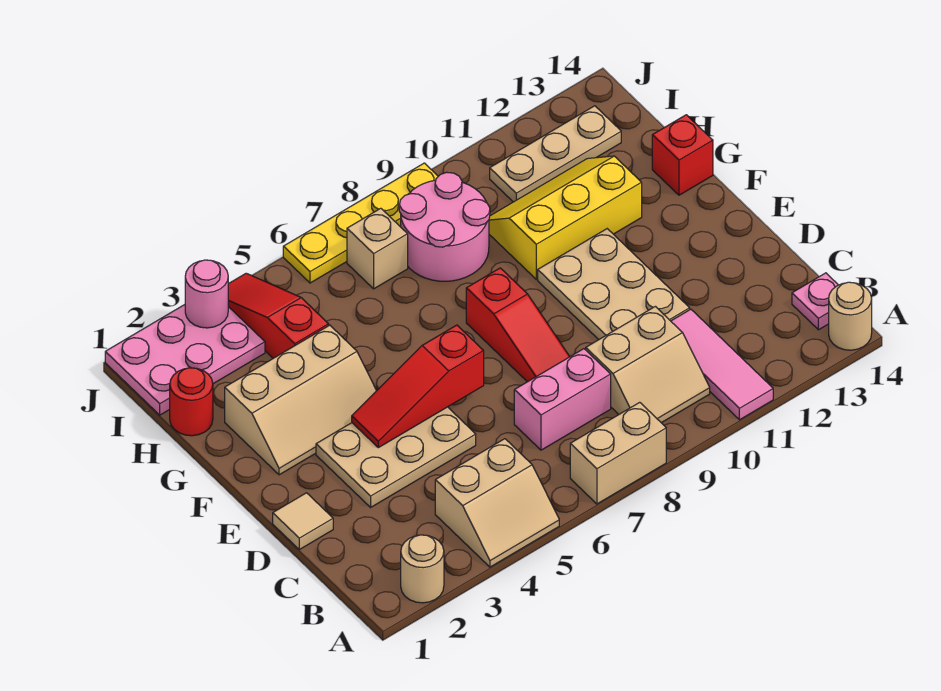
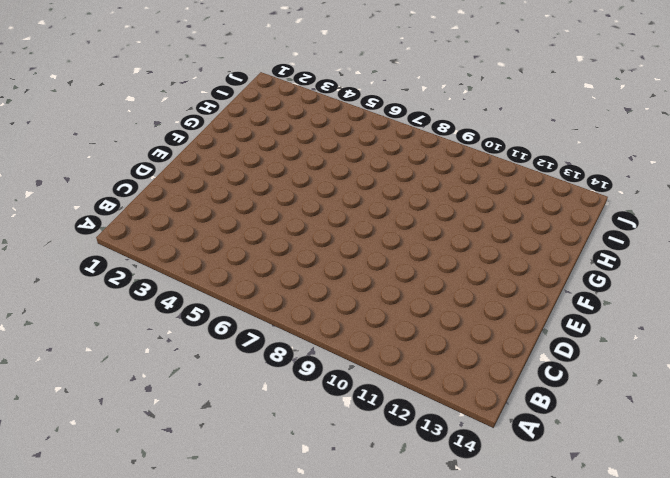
none -> tan round brick A2 level 1
none -> tan slope A4:B5 level 1 top B
none -> tan brick A7:A8 level 1

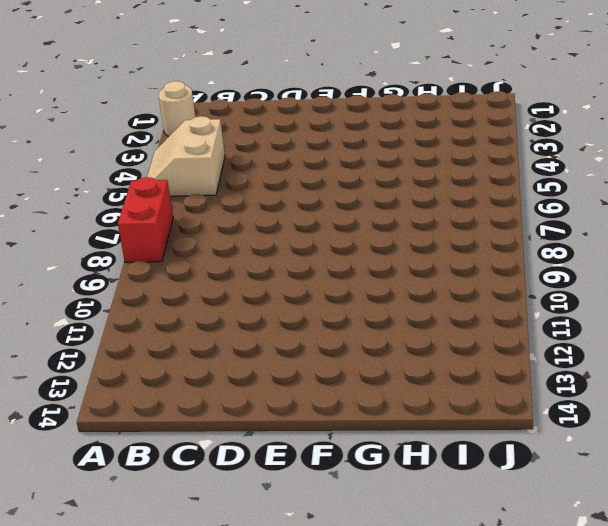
red brick A7:A8 level 1 -> tan brick A7:A8 level 1
none -> pink tile A11:C11 level 1
none -> tan round brick A14 level 1
none -> tan slope B9:C10 level 1 top C

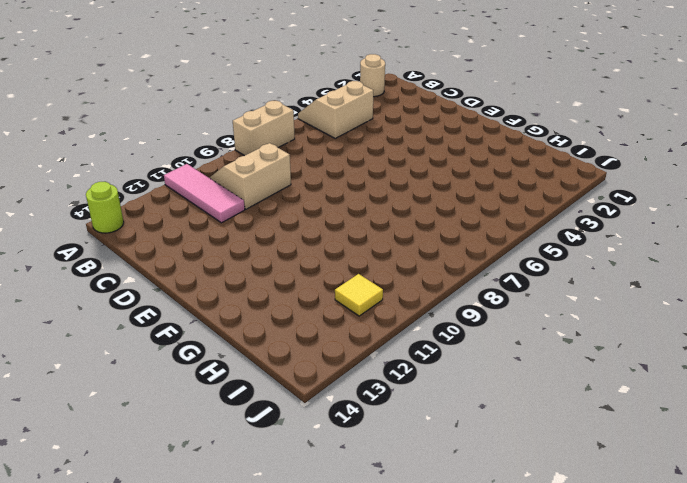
lime round brick A14 level 1 -> tan round brick A14 level 1
yellow tile I11 level 1 -> tan plate I11:I13 level 1
none -> pink plate B14 level 1
none -> pink brick C7:C8 level 1
none -> tan tile D1 level 1

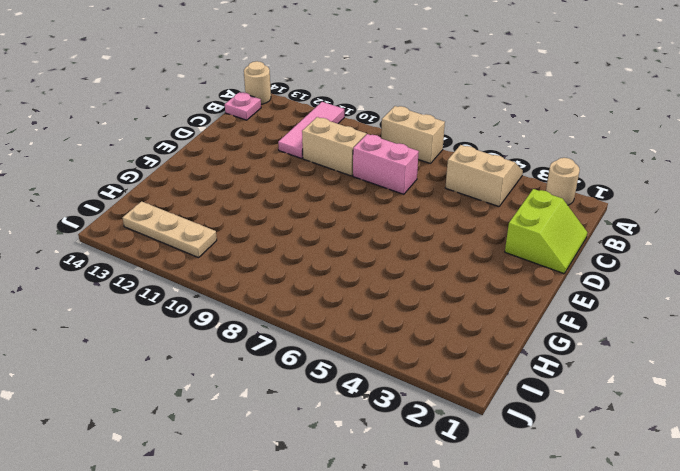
lime slope C1:D2 level 1 top 2 -> tan tile D1 level 1
none -> tan plate D3:E5 level 1
none -> red slope D8:F8 level 1 top F
none -> tan plate D10:F11 level 1

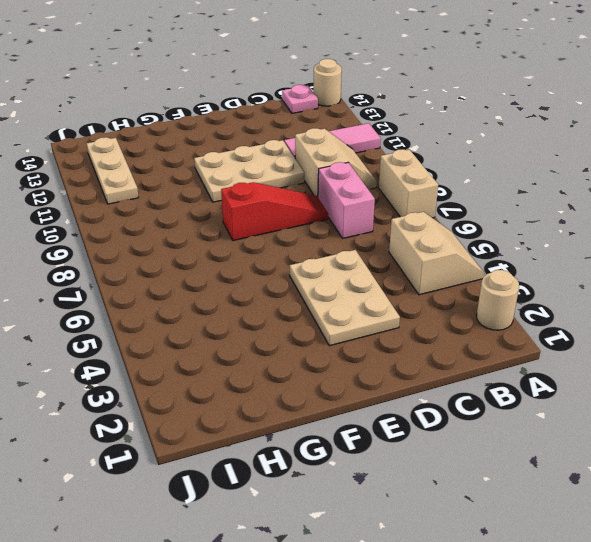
none -> tan tile D1 level 1
none -> tan slope F2:G4 level 1 top G
none -> yellow slope G10:H12 level 1 top G

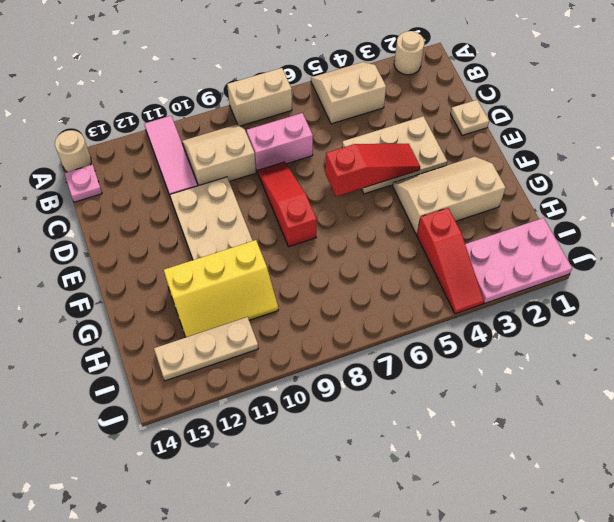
tan plate D1 level 1 -> tan tile D1 level 1
none -> red brick G14 level 1
none -> red round brick H1 level 1
none -> pink round brick H8:I9 level 1

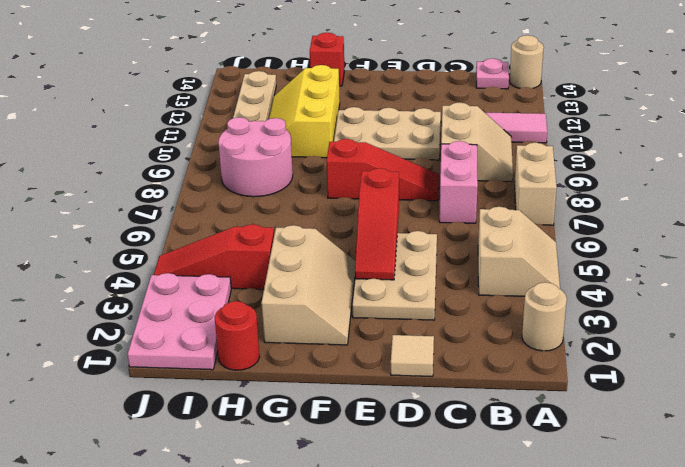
none -> tan brick I7 level 1
none -> yellow plate J6:J9 level 1
none -> pink round brick J3 level 2

